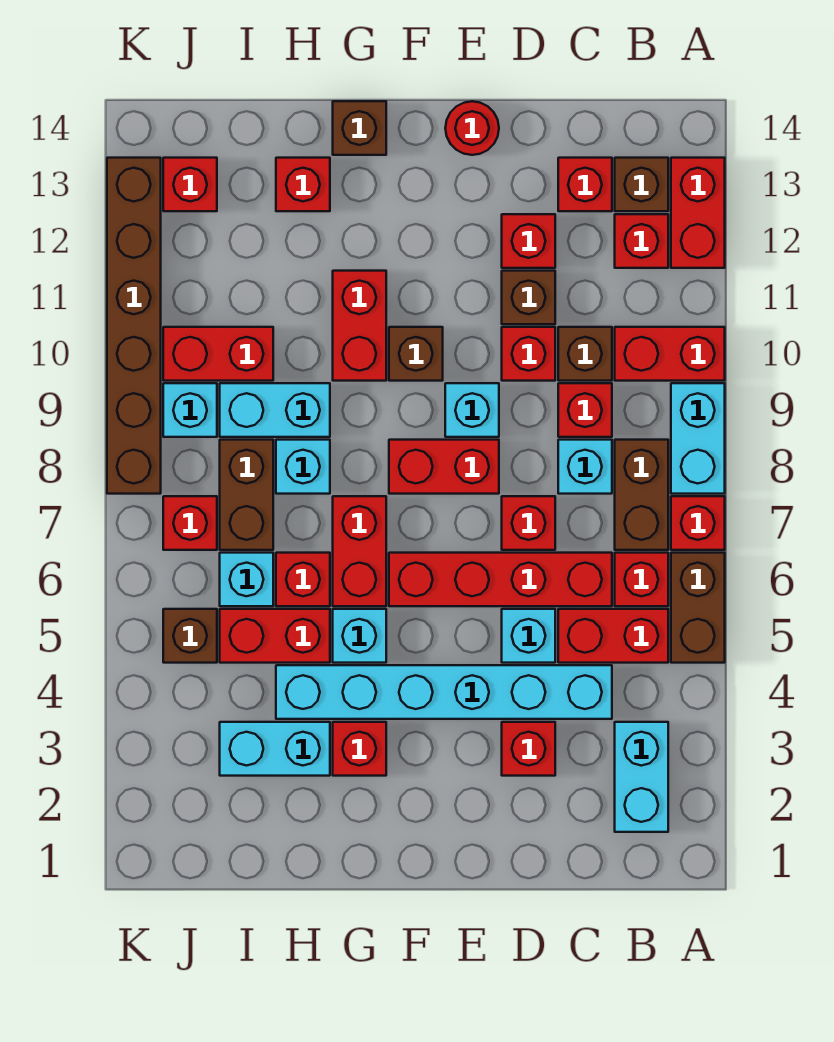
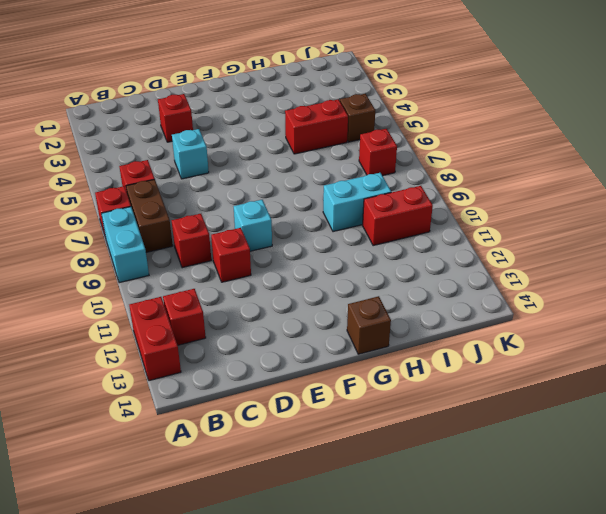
none -> brown brick A5:A6 level 1
none -> red brick A10:B10 level 1
none -> cyan brick B2:B3 level 1
none -> red brick B5:C5 level 1

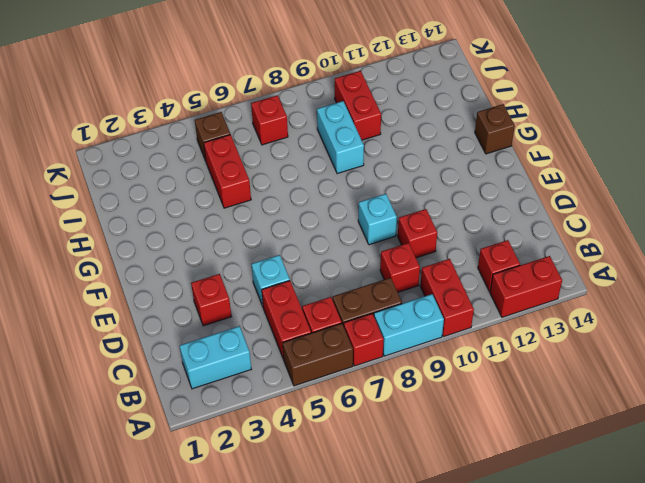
none -> brown brick B13 level 1
none -> cyan brick C4:H4 level 1
none -> red brick C6:F6 level 1
none -> cyan brick C8 level 1

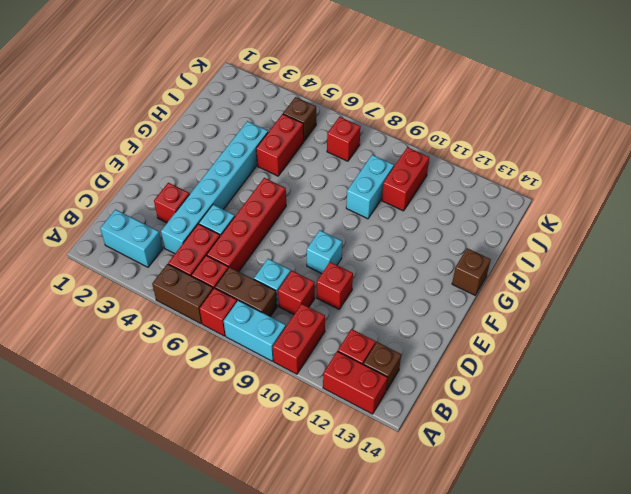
none -> brown brick C10 level 1
none -> red brick C13 level 1
none -> red brick D7 level 1
none -> brown brick D11 level 1

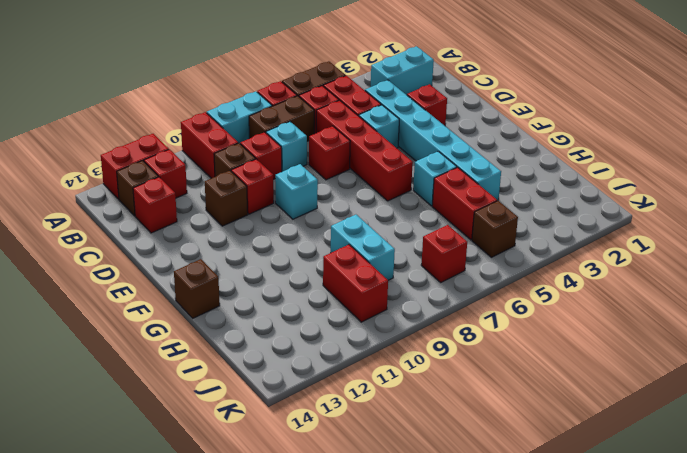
none -> red brick D12 level 1
none -> red brick E8:F8 level 1
none -> red round brick E14 level 1
none -> brown brick F10 level 1

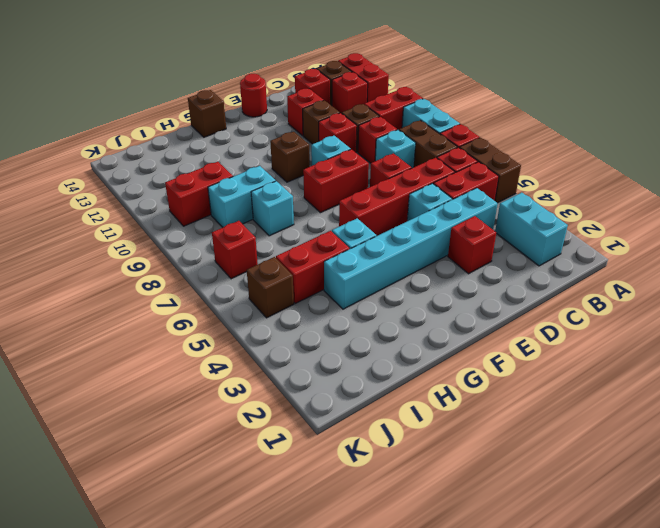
none -> red brick G3 level 1
none -> red brick G6:G7 level 1
none -> red brick G10:G11 level 1
none -> cyan brick H3:I3 level 1

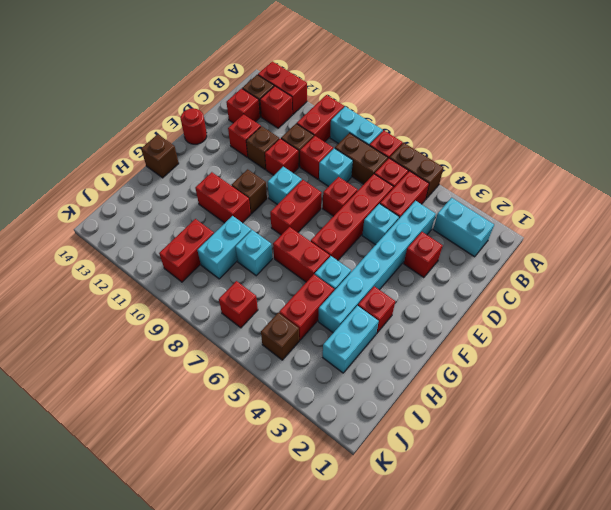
none -> red brick H6 level 1
none -> red brick H13 level 1
none -> cyan brick I6 level 1
none -> brown brick I7:I8 level 1

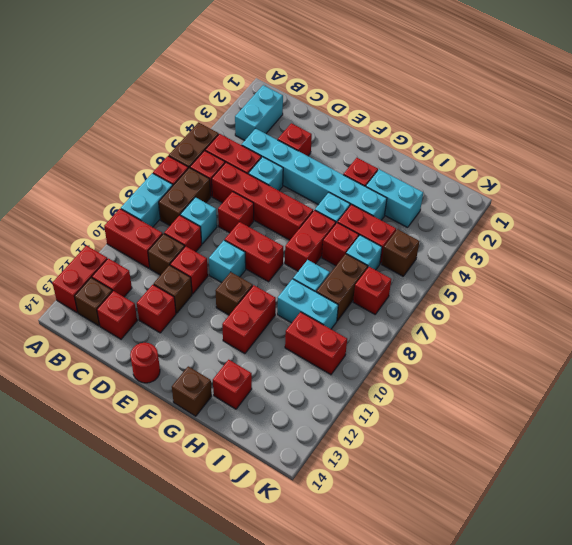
none -> cyan brick J9 level 1
none -> red brick J13 level 1
none -> brown brick K8:K13 level 1

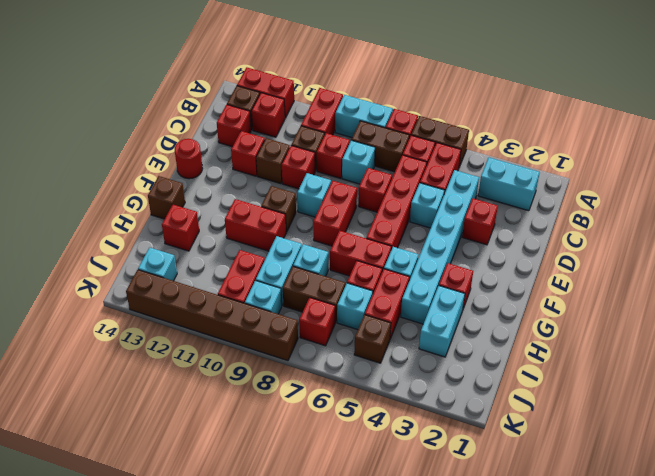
cyan brick J13 level 1 -> red brick J13 level 1

